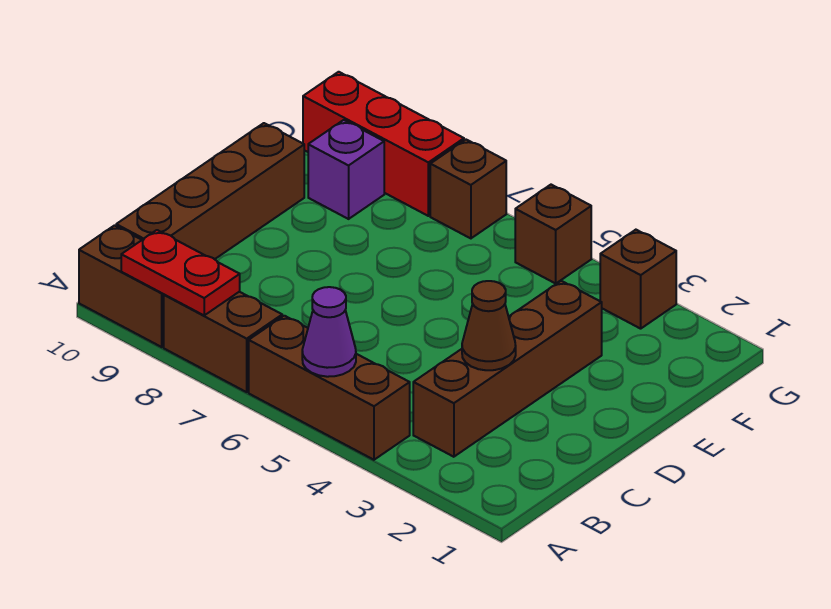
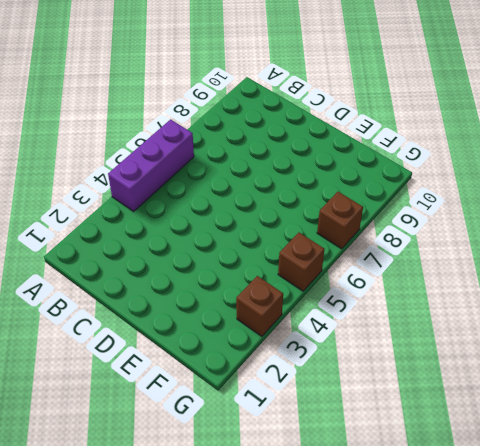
purple brick A4:A6 level 1 -> brown brick A4:A6 level 1
none -> brown brick A7:A8 level 1
none -> brown brick A9:A10 level 1
none -> brown brick B3:E3 level 1

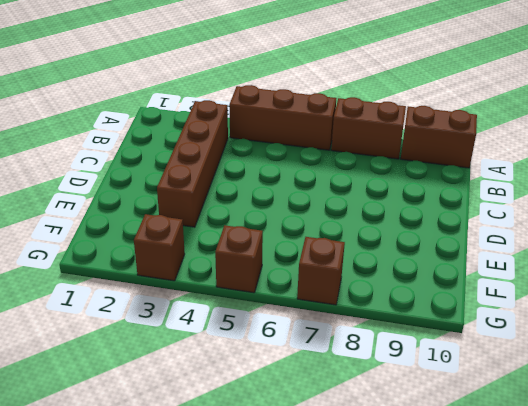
none -> brown brick B10:E10 level 1
none -> purple brick F9 level 1
none -> red brick G8:G10 level 1

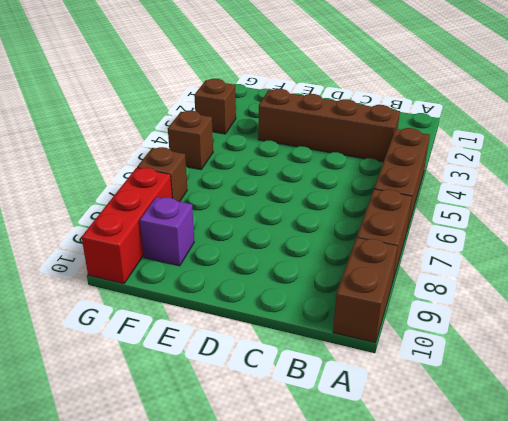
none -> brown brick B10:E10 level 1
none -> purple cone A5 level 2
none -> red plate A8:A9 level 2

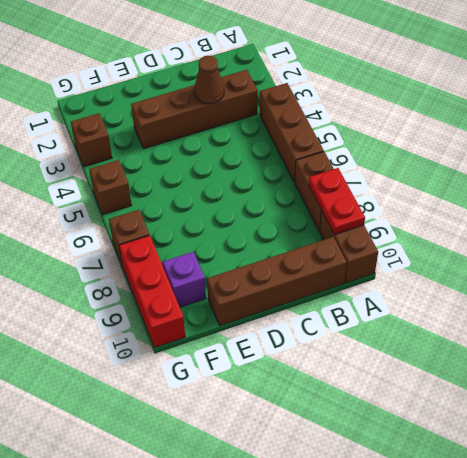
none -> purple cone A5 level 2

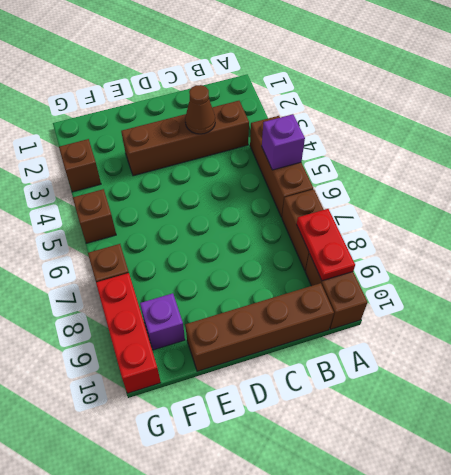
purple brick A5 level 2 -> purple cone A5 level 2

